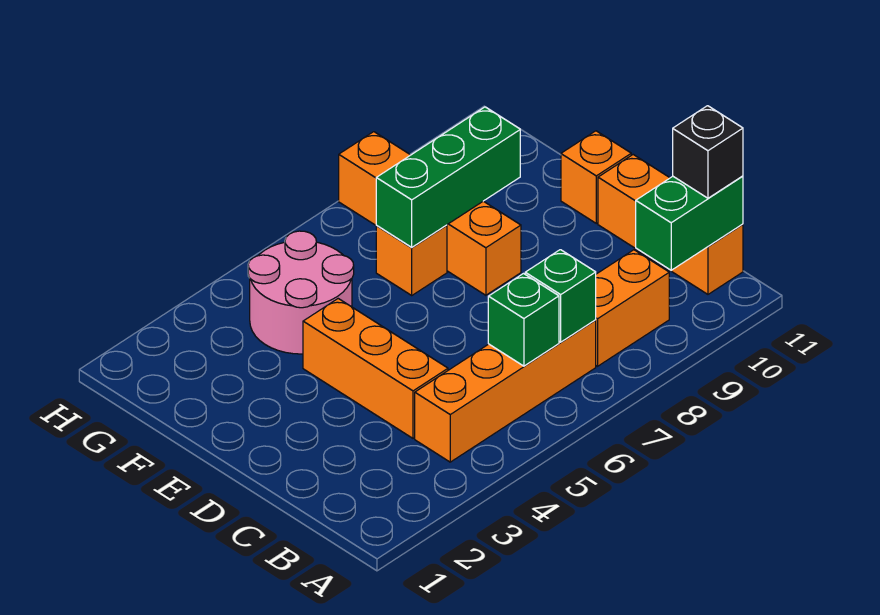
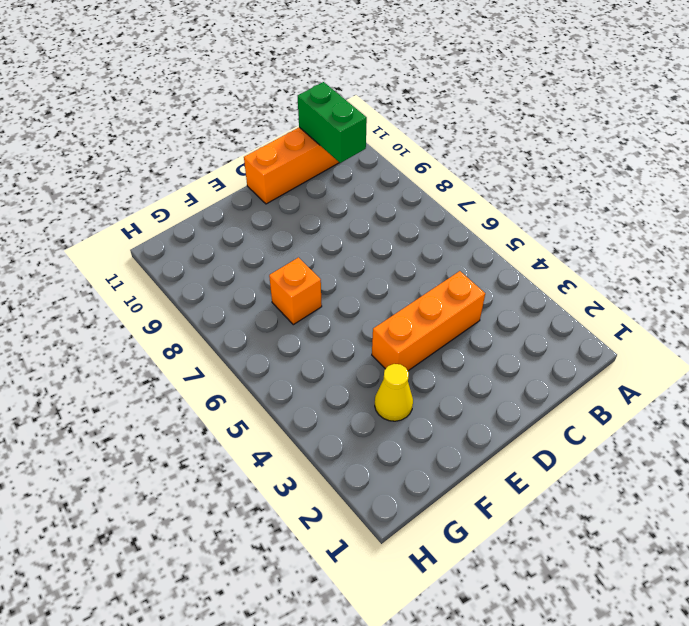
yellow cone F3 level 1 -> none
none -> orange brick B4:B7 level 1
none -> orange brick B8:B9 level 1
none -> orange brick E8:H8 level 1

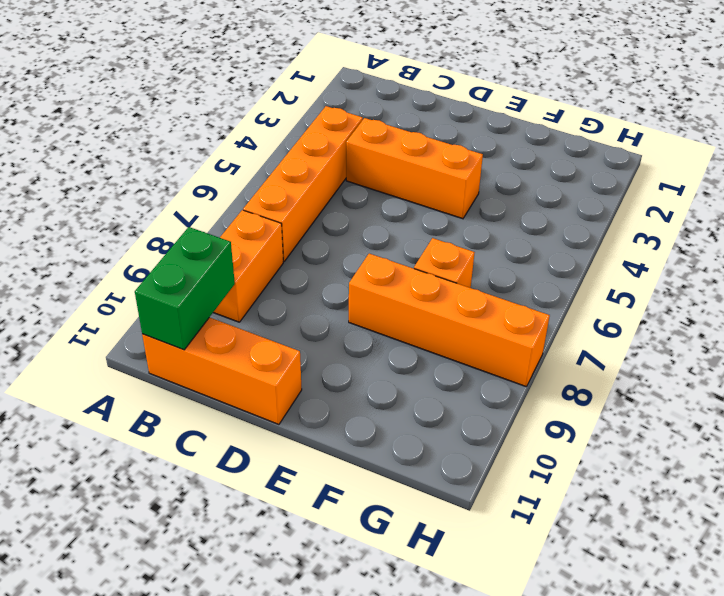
none -> orange brick E11 level 1
none -> pink round brick F4:G5 level 1
none -> green brick B6 level 2

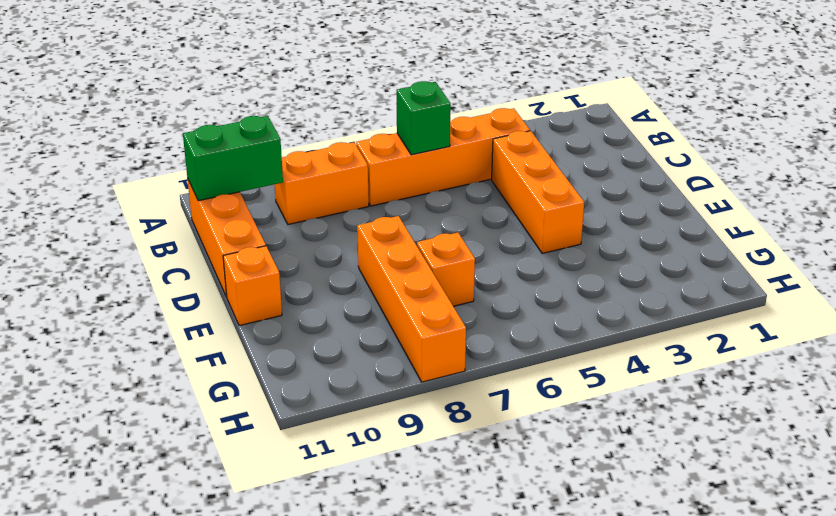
none -> pink round brick F4:G5 level 1
none -> green brick B7 level 2
none -> green brick F7:F9 level 2

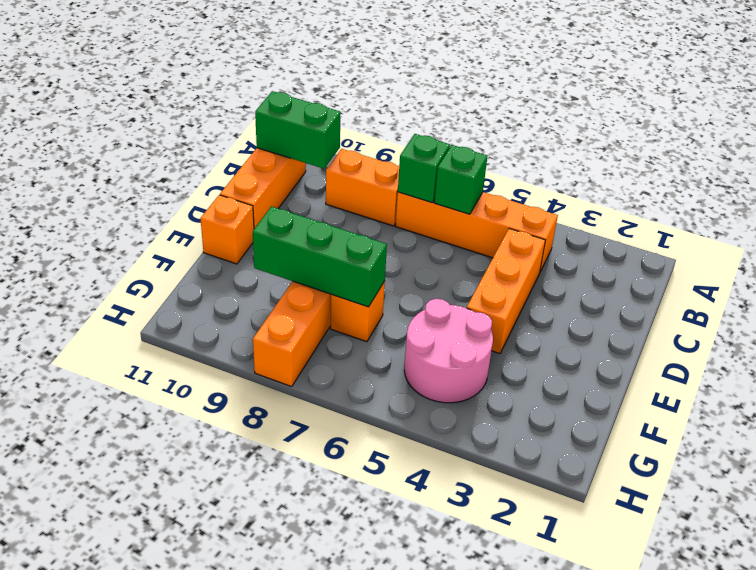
none -> black brick B11 level 3

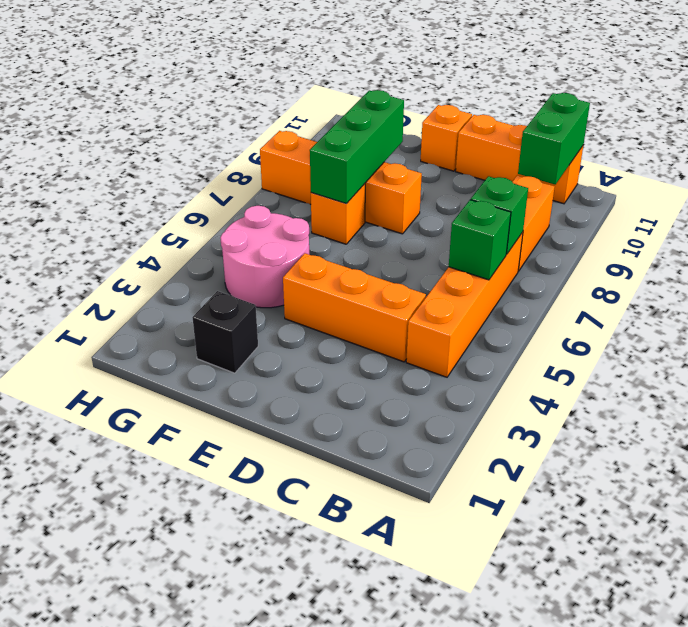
black brick F2 level 1 -> black brick B11 level 3

